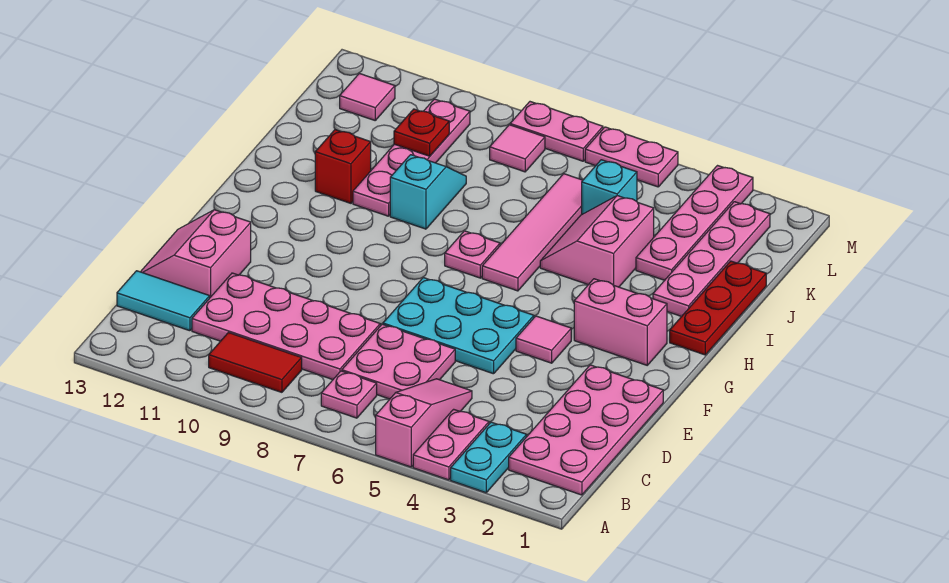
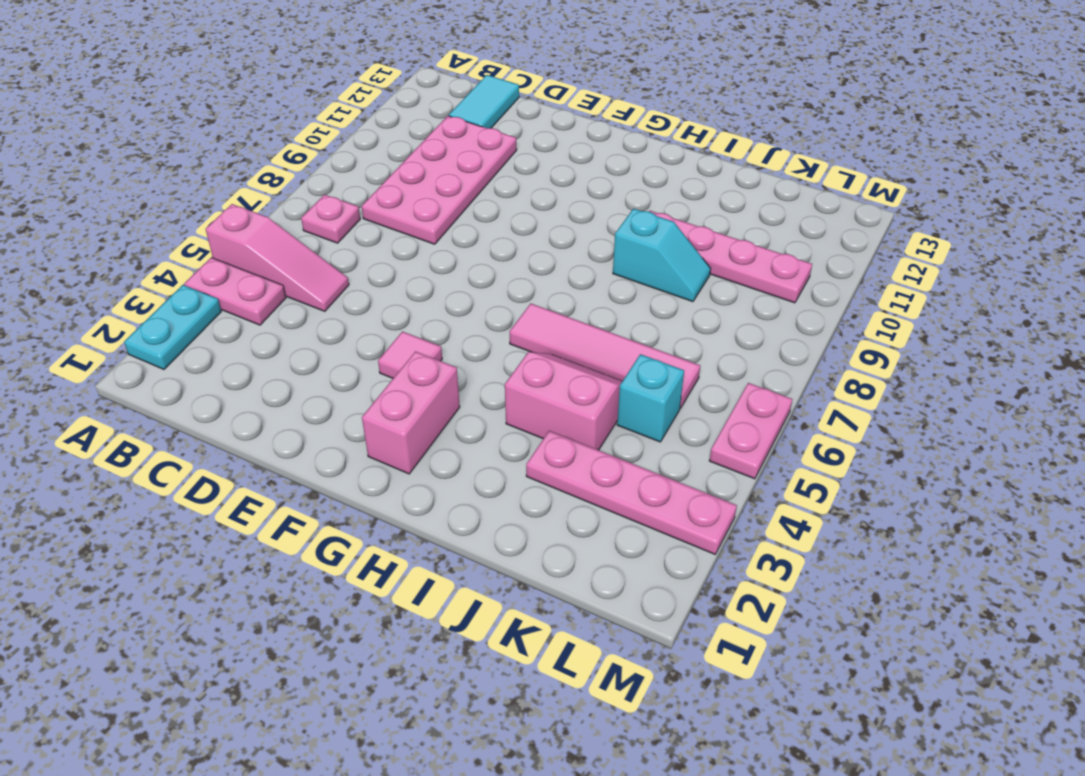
cyan plate A2:A3 level 1 -> cyan plate A3:B3 level 1
none -> pink plate B1:E2 level 1
none -> red tile B9:B10 level 1
none -> pink plate C6:D7 level 1

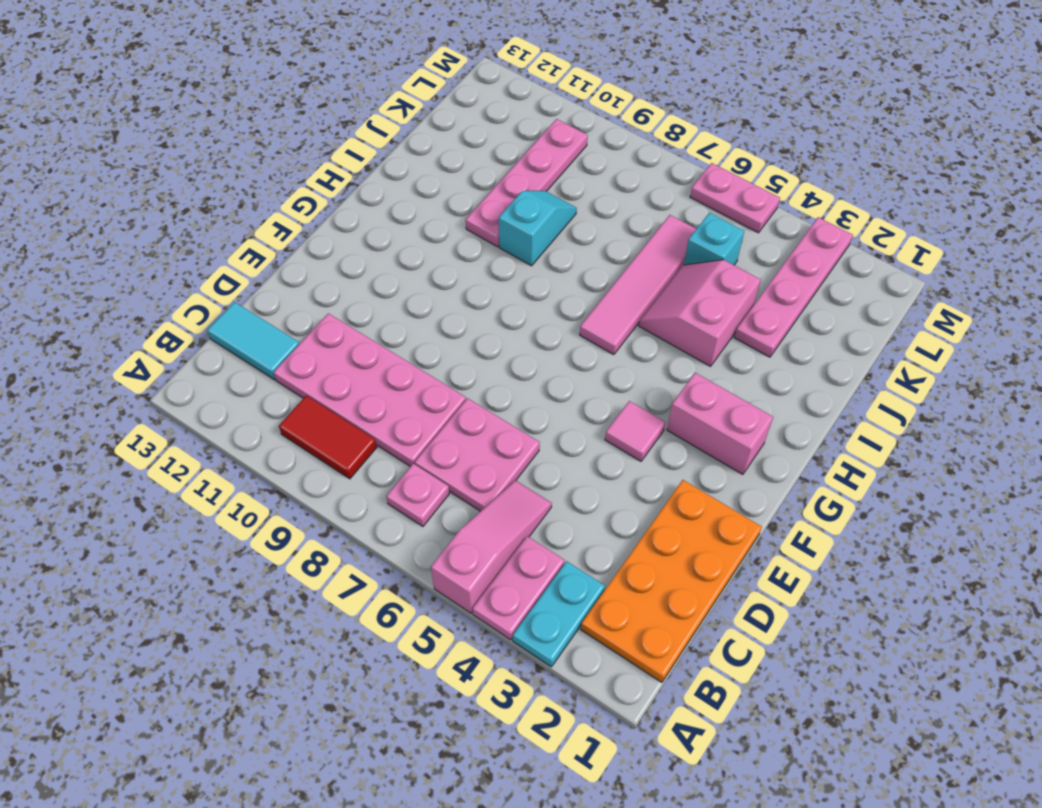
orange plate B1:E2 level 1 -> pink plate B1:E2 level 1
none -> pink slope D12:E13 level 1 top 12
none -> cyan plate E5:F7 level 1
none -> red plate H1:J1 level 1

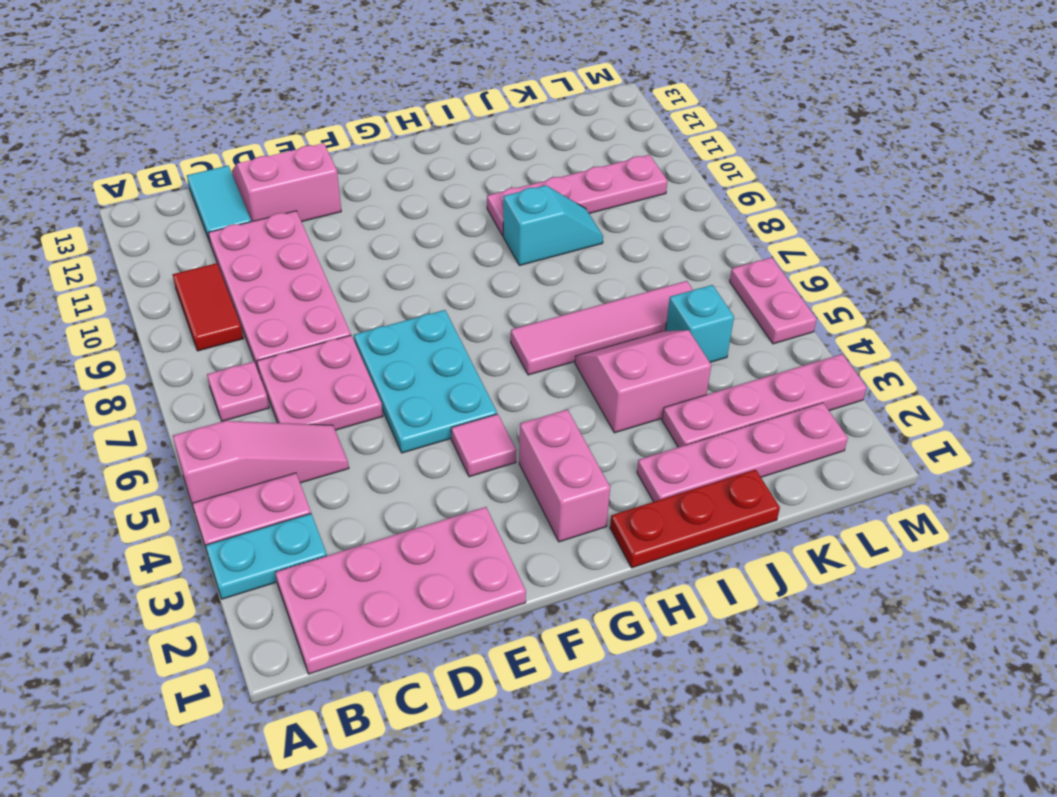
none -> pink plate H7 level 1
none -> red brick I11 level 1
none -> pink tile L8 level 1

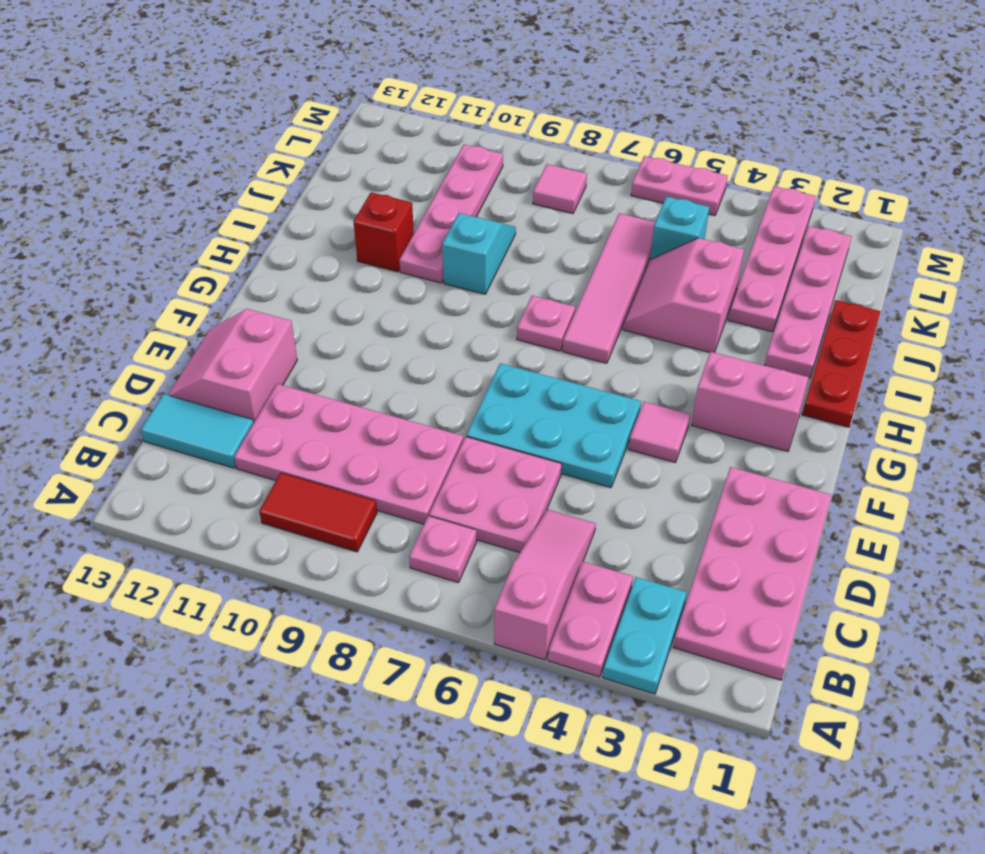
none -> pink tile L12 level 1
none -> pink plate M7:M8 level 1
none -> red plate K10 level 2

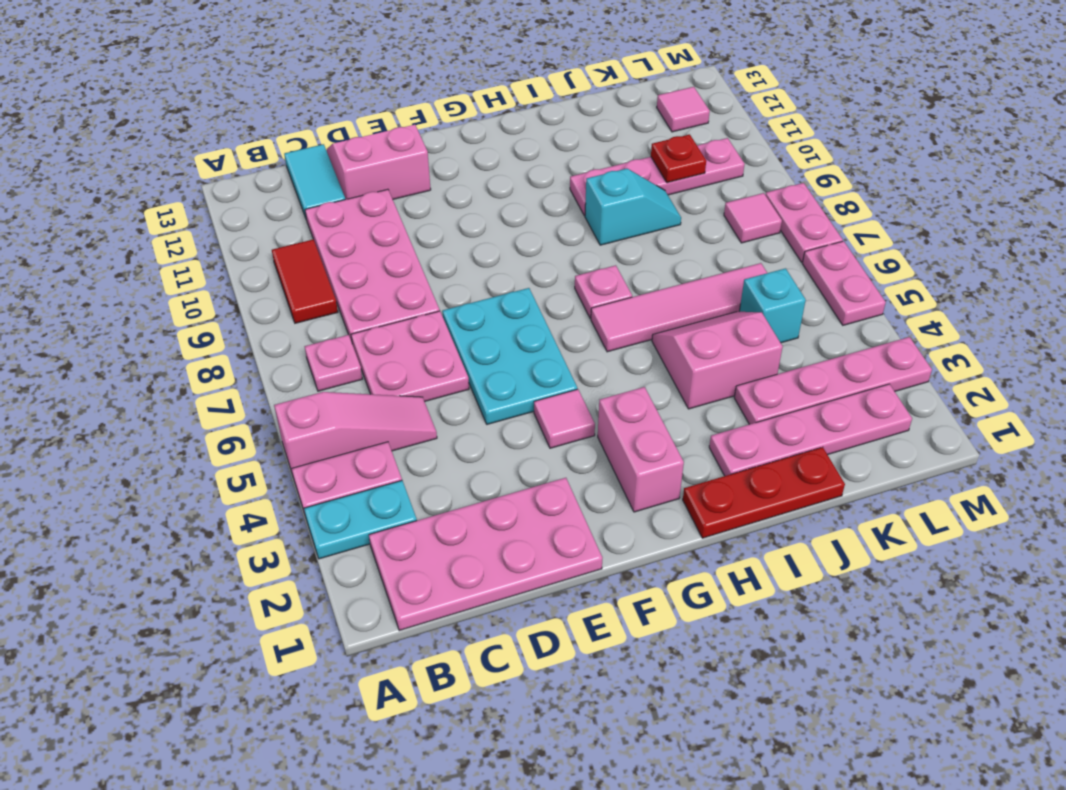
none -> red brick I11 level 1

